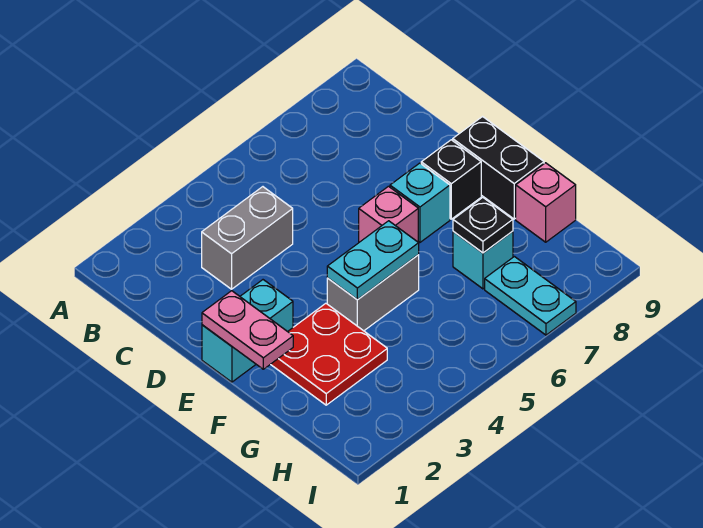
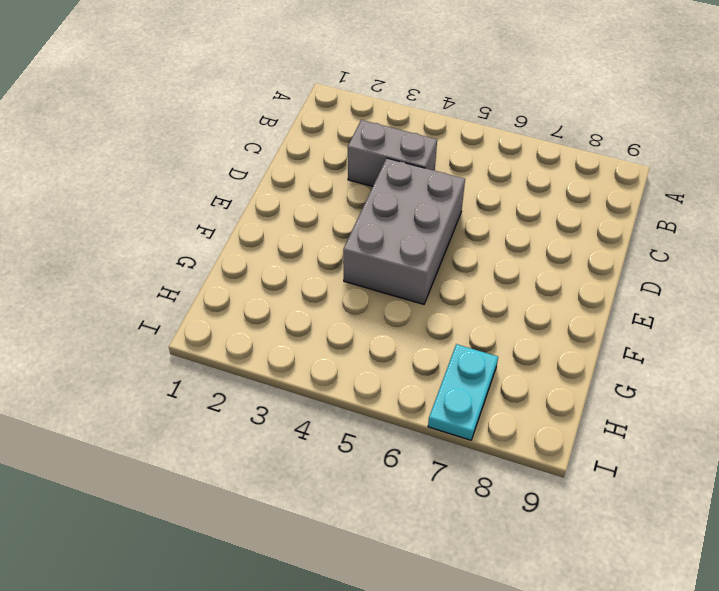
grey brick D4:F5 level 1 -> grey brick F4:F5 level 1
none -> cyan brick E1:E2 level 1
none -> pink brick E6 level 1
none -> cyan brick E7 level 1

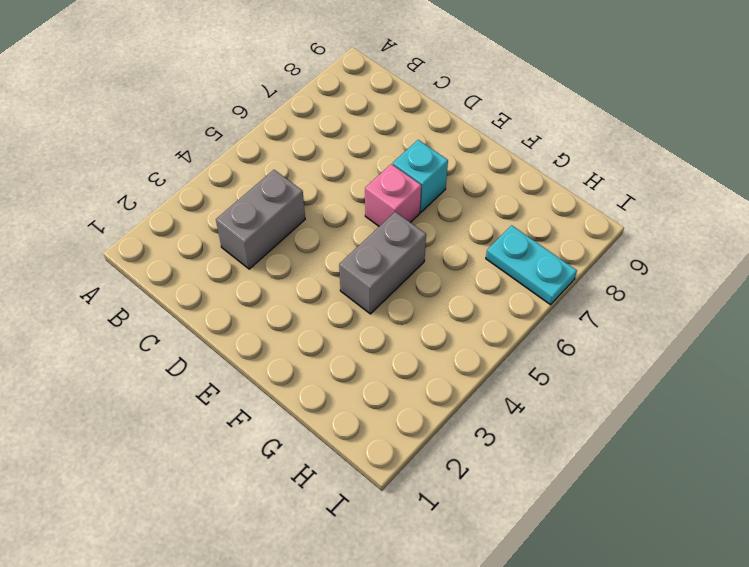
none -> cyan brick E1:E2 level 1
none -> black brick E8 level 1
none -> black brick E9:F9 level 1

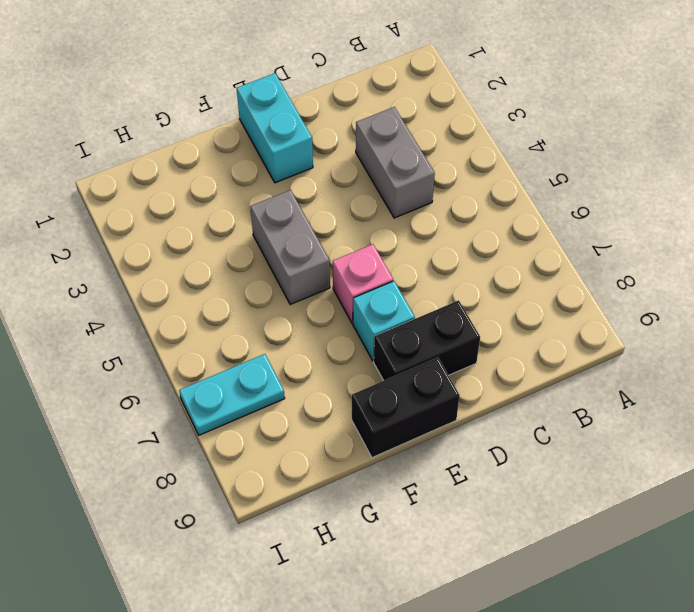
black brick D8:E8 level 1 -> black brick E8 level 1
none -> red plate F2:G3 level 1
none -> cyan brick G7 level 1
none -> pink brick G9 level 1

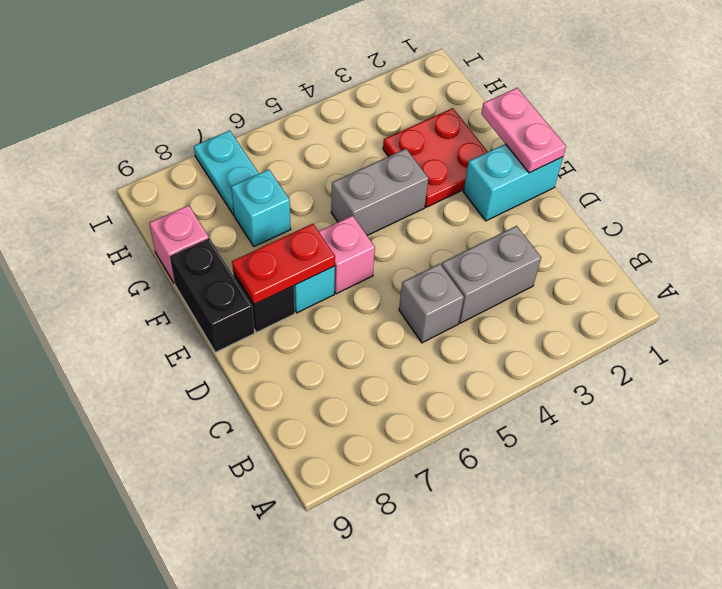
grey brick C5 level 1 -> none
red plate E7:E8 level 2 -> none
none -> cyan plate F4:F5 level 2
none -> black plate G7 level 2

